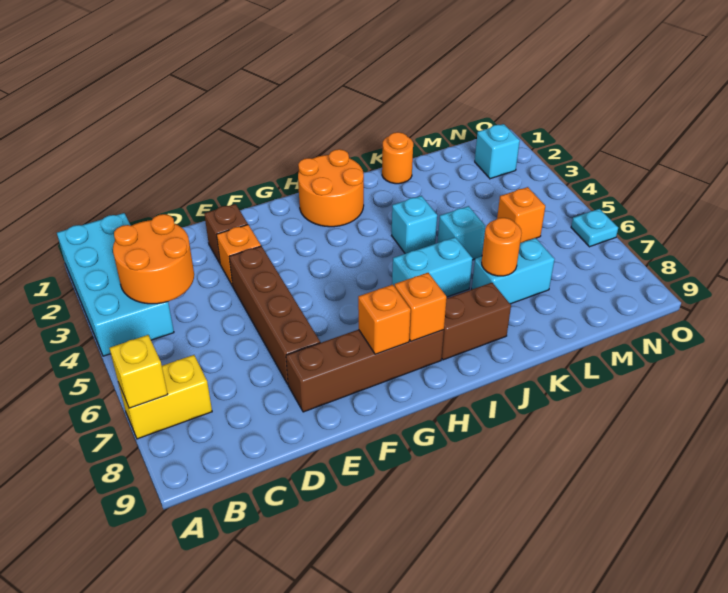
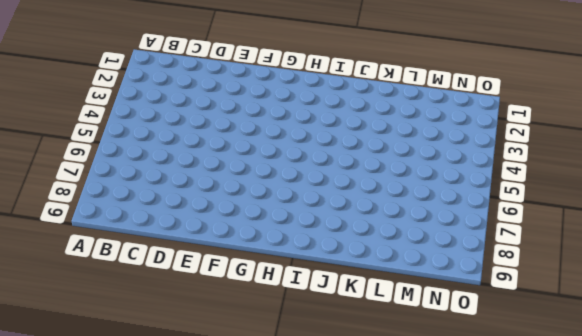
none -> cyan brick A1:B4 level 1
none -> yellow brick A7:B7 level 1
none -> brown brick E2 level 1

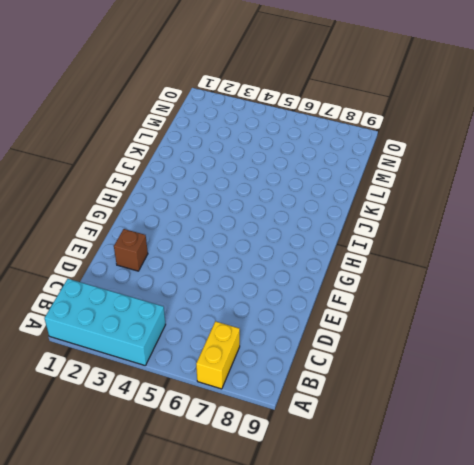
none -> orange brick E3 level 1
none -> brown brick E4:E7 level 1
none -> brown brick E8:H8 level 1

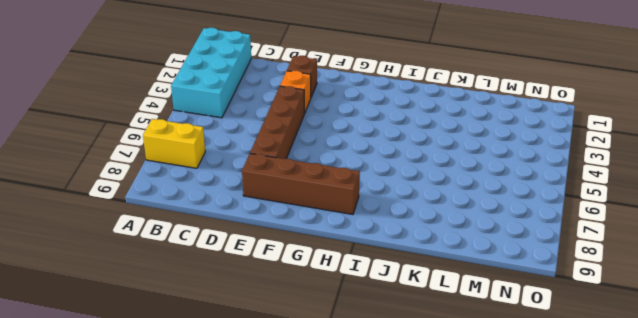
none -> orange round brick H1:I2 level 1
none -> cyan brick I6:J6 level 1
none -> brown brick I8:J8 level 1

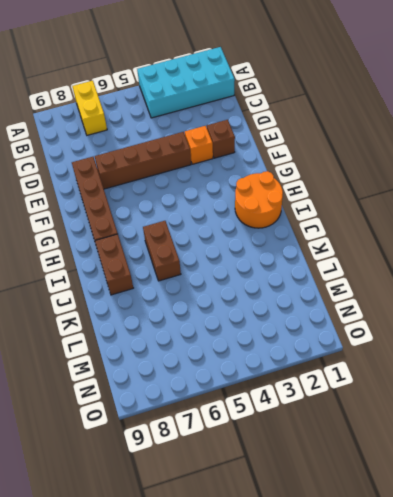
brown brick I6:J6 level 1 -> cyan brick I6:J6 level 1
none -> cyan brick J4 level 1
none -> orange round brick K1 level 1
none -> cyan brick K5 level 1

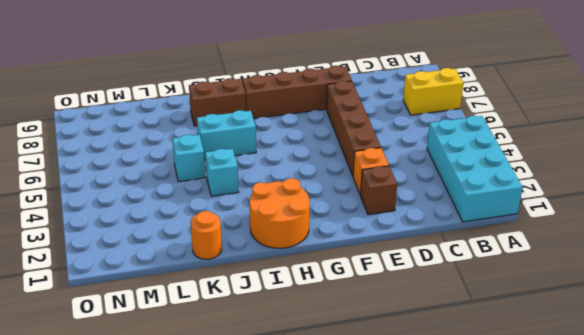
none -> cyan brick K7:L7 level 1
none -> orange brick M5 level 1
none -> cyan brick N2 level 1

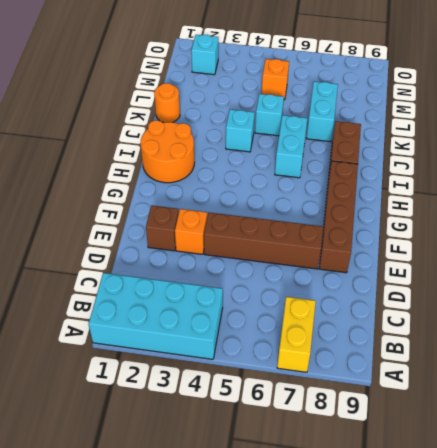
none -> cyan plate O6 level 1
none -> yellow brick A7 level 2
none -> orange round brick B3:C4 level 2

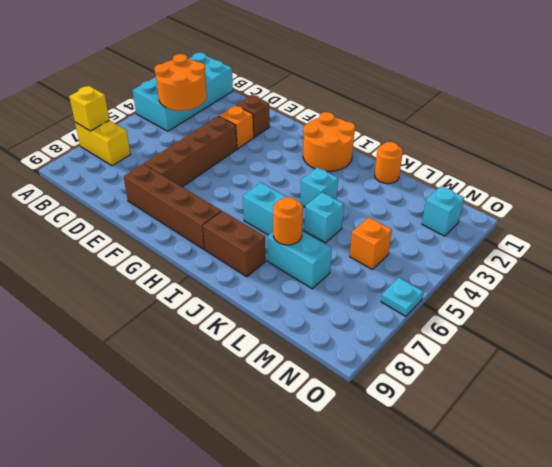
none -> orange brick G8 level 2
none -> orange brick H8 level 2

